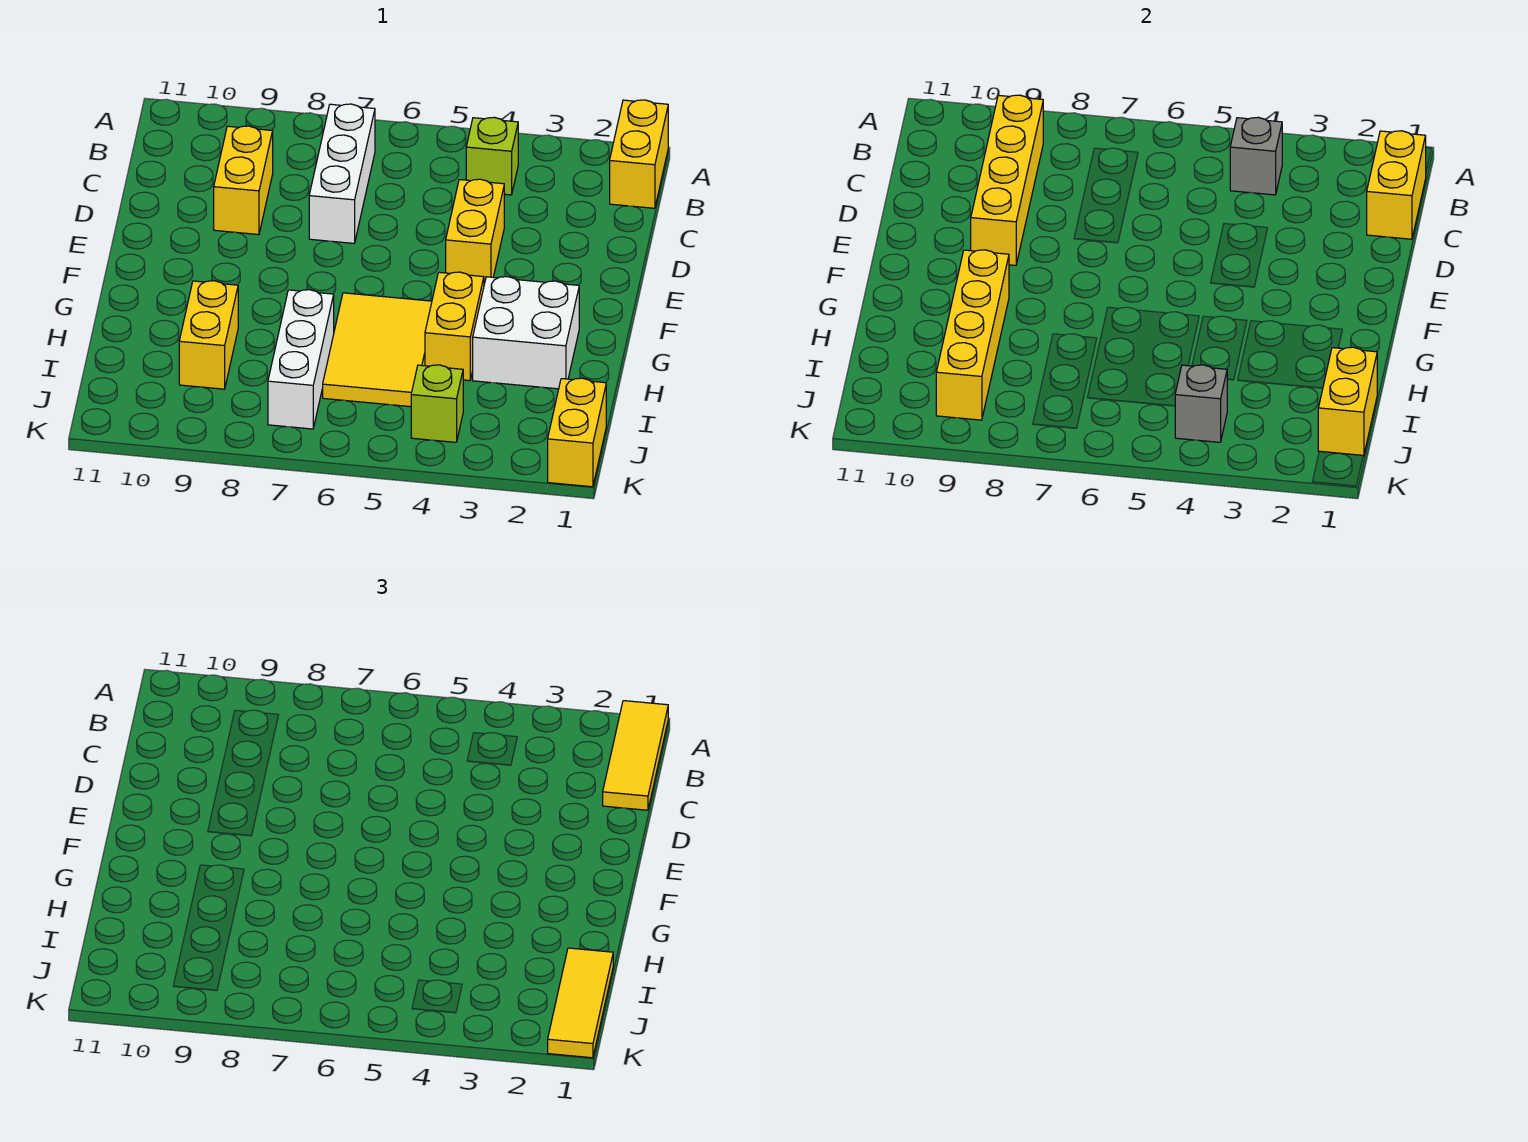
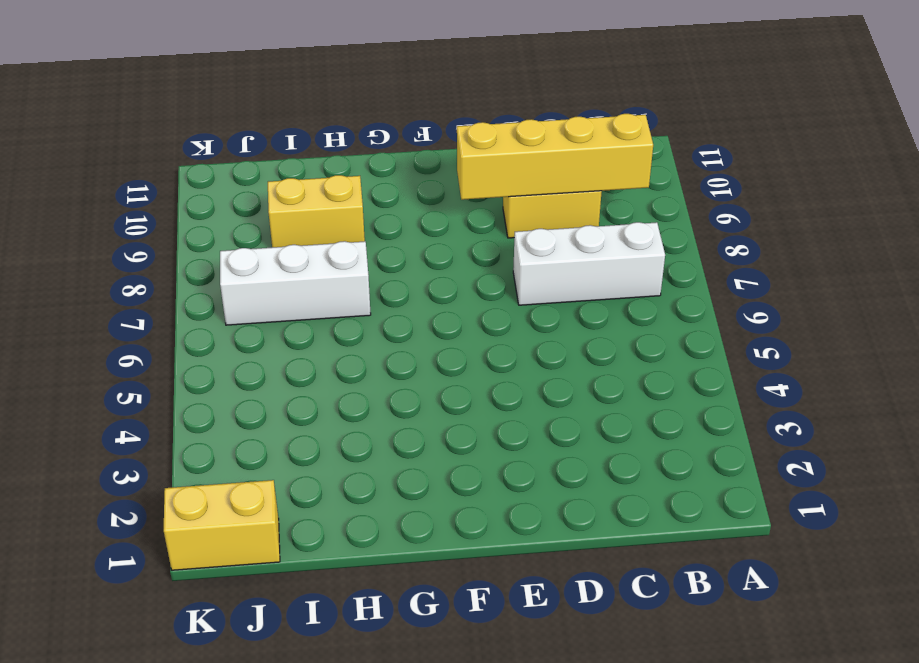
none -> yellow brick A1:B1 level 1
none -> lime brick B4 level 1
none -> yellow brick D4:E4 level 1

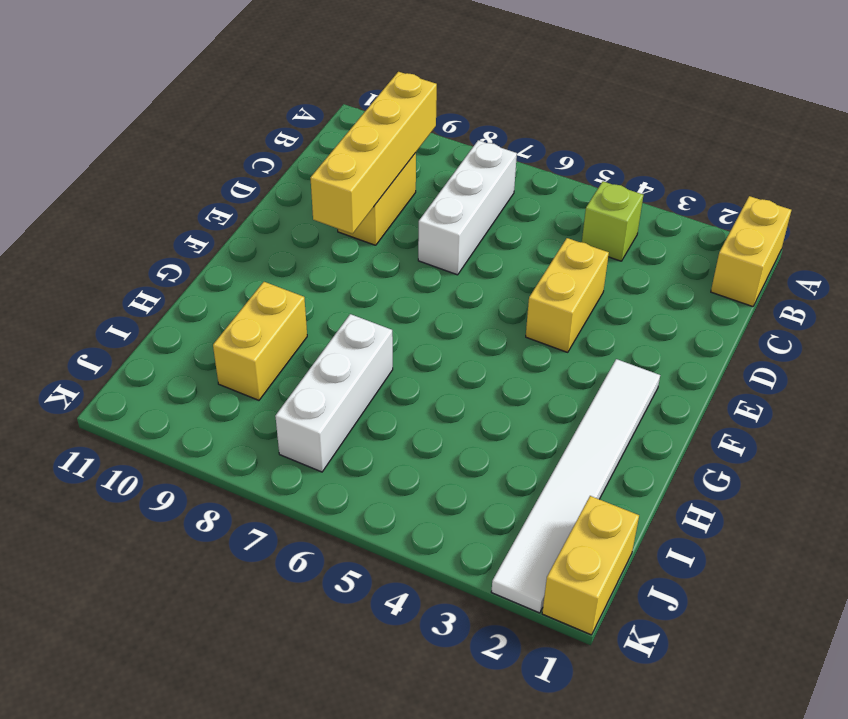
white tile F2:K2 level 1 -> white brick G2:H3 level 1
none -> yellow brick G4:H4 level 1
none -> yellow tile G5:I6 level 1
none -> lime brick J4 level 1

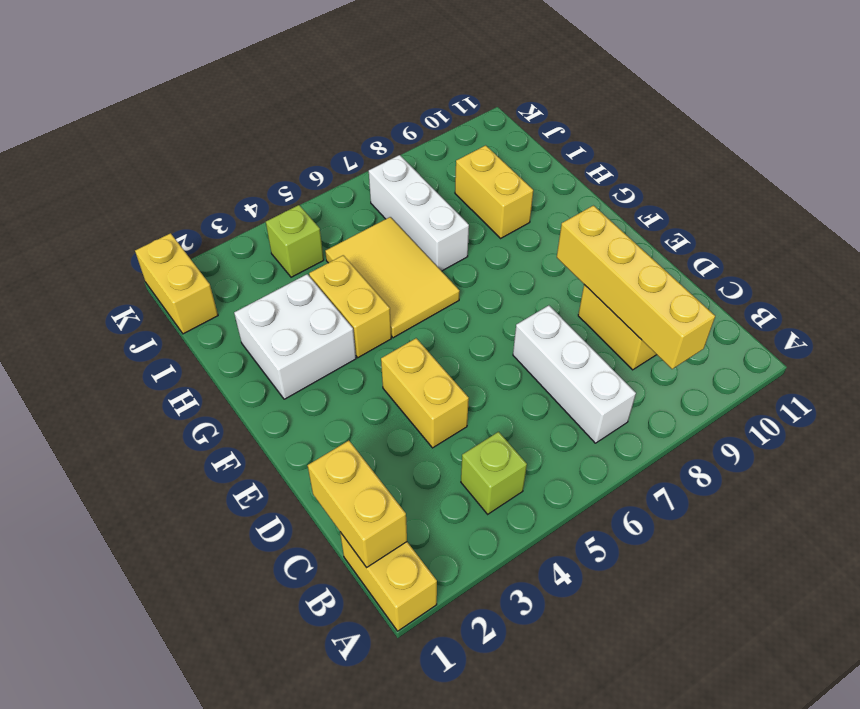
none -> grey brick B4 level 2
none -> yellow brick G9:J9 level 2
none -> yellow brick I1:J1 level 2

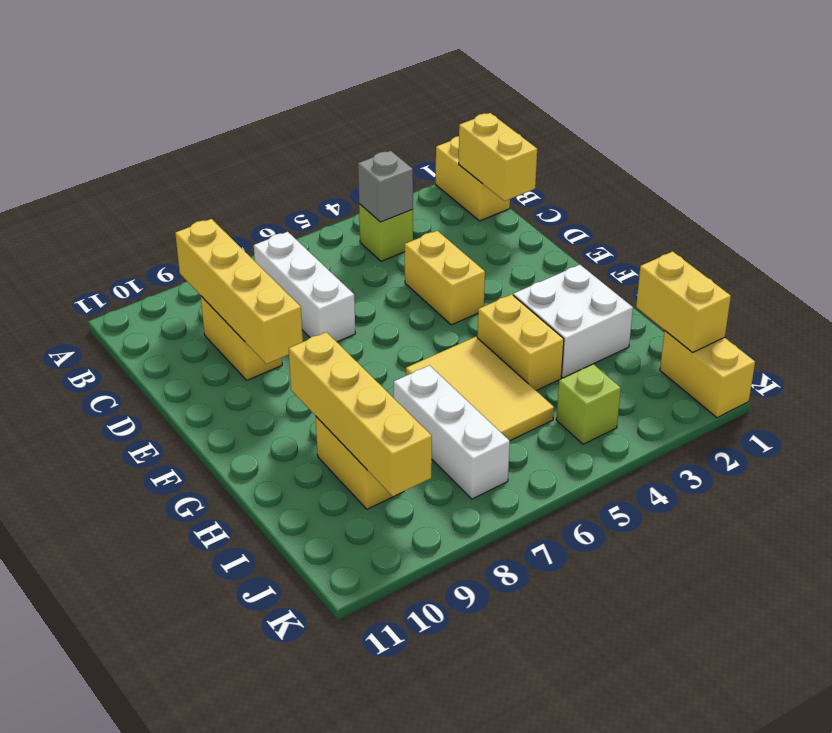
none -> grey brick J4 level 2
none -> yellow tile A1:C1 level 3
none -> yellow tile I1:K1 level 3

